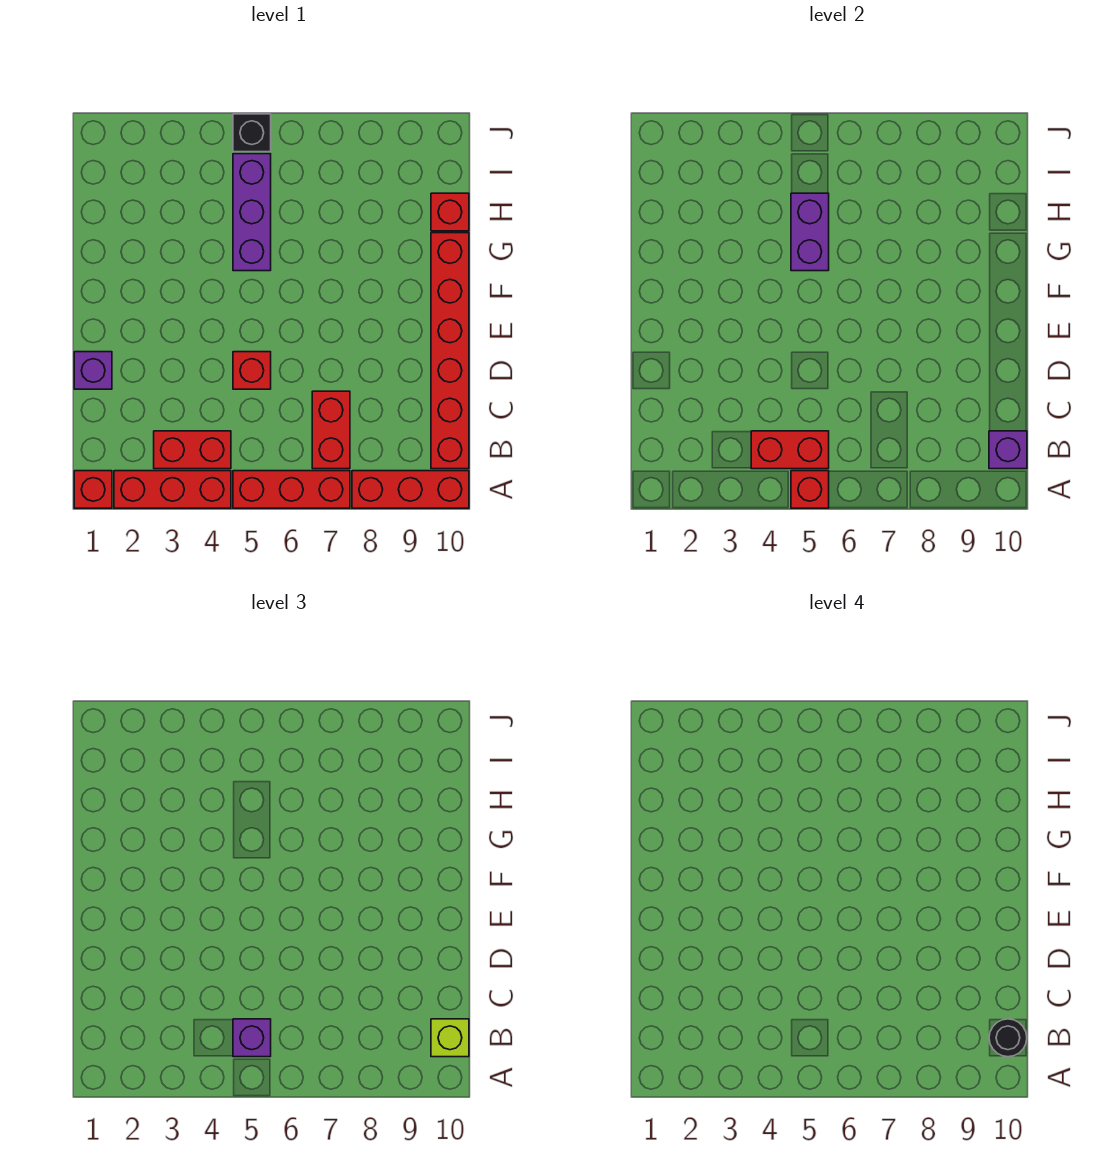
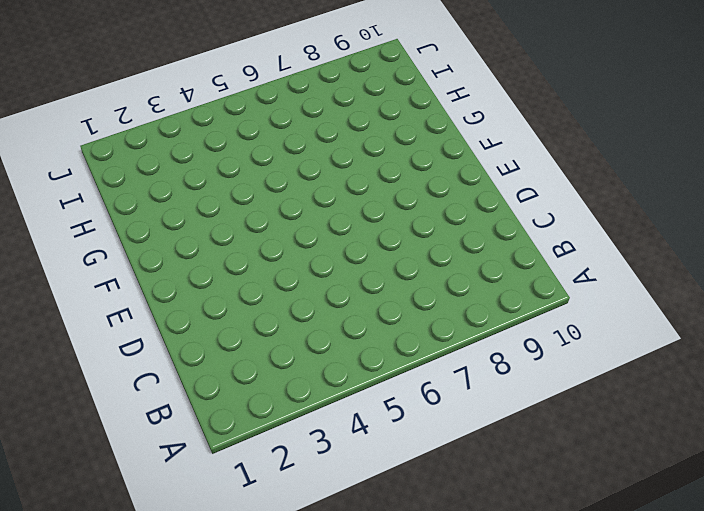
none -> red brick A1 level 1
none -> red brick A2:A4 level 1
none -> red brick A5:A7 level 1

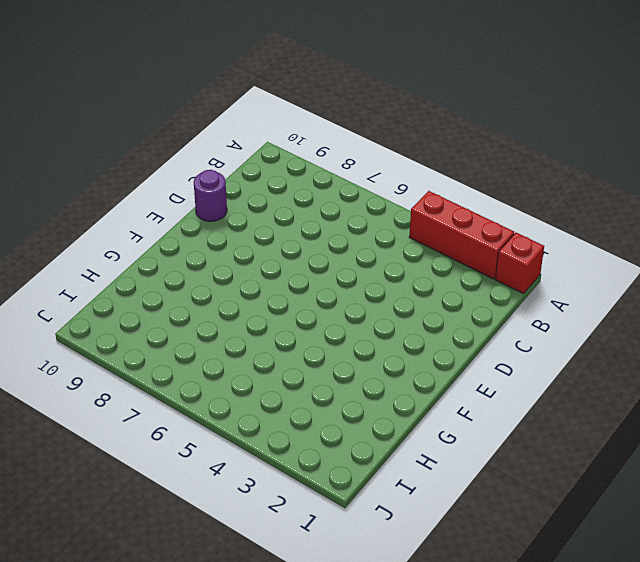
purple round brick D10 level 1 -> red brick B10:G10 level 1
none -> red brick A5:A7 level 1
none -> red brick A8:A10 level 1
none -> red brick B3:B4 level 1

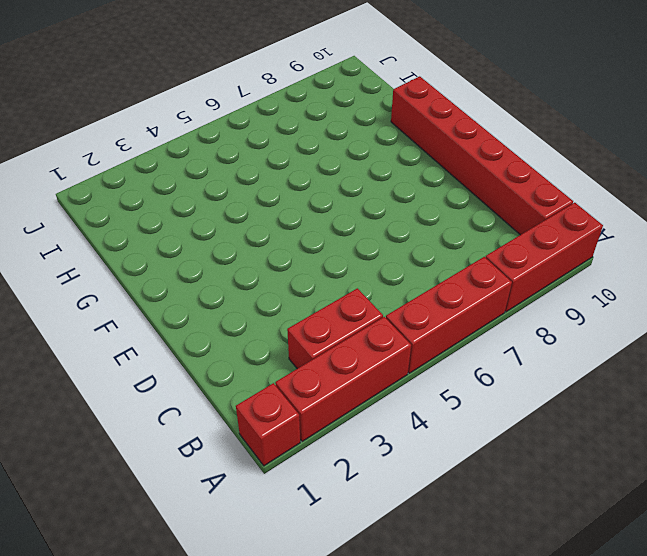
none -> red brick B7:C7 level 1
none -> purple brick D1 level 1
none -> red brick D5 level 1

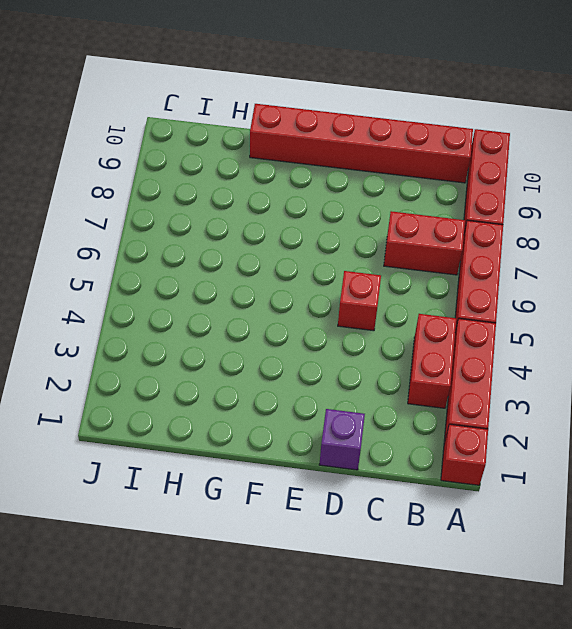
none -> purple brick G5:I5 level 1
none -> red brick H10 level 1
none -> black brick J5 level 1

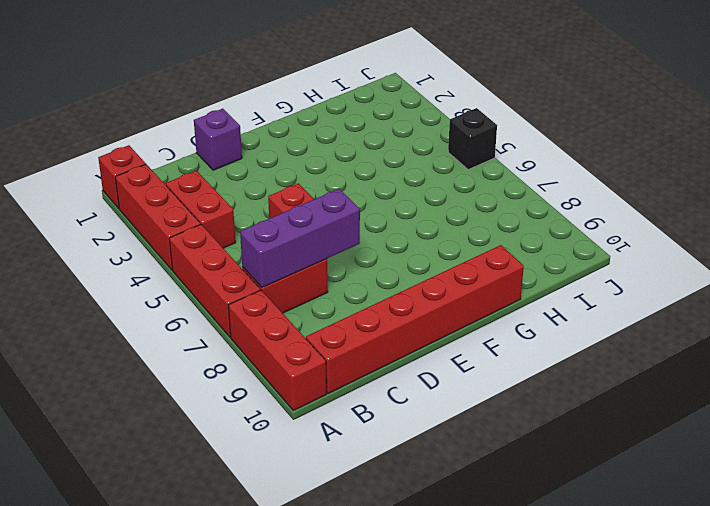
purple brick B7:D7 level 2 -> purple brick G5:I5 level 1
none -> red brick H10 level 1
none -> red brick A5 level 2
none -> red brick B4:B5 level 2

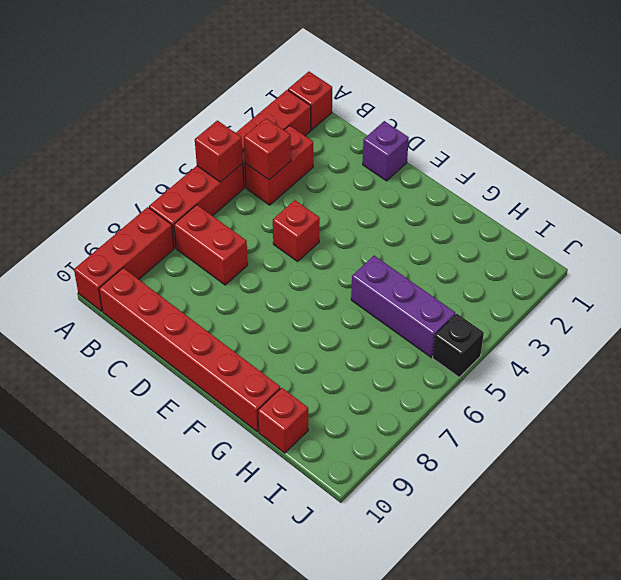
red brick B4 level 2 -> red brick B4:B5 level 2
none -> purple brick B10 level 2
none -> purple brick G5:H5 level 2
none -> purple brick B5 level 3

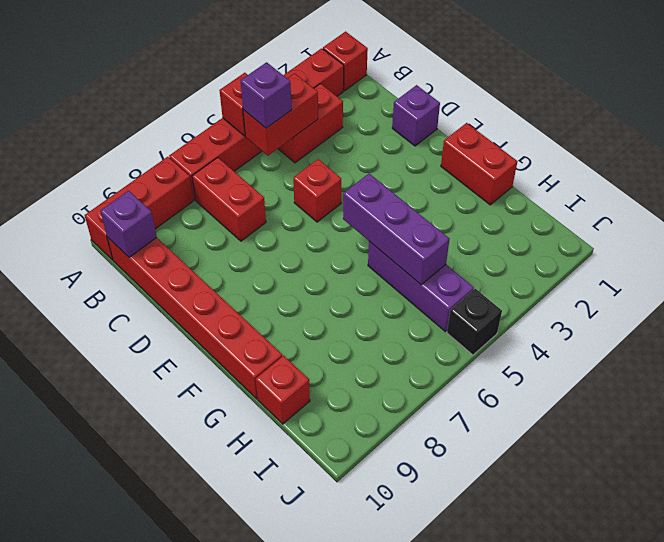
red brick F1:G1 level 1 -> none
purple brick F5:H5 level 2 -> purple brick G5:H5 level 2
none -> lime brick B10 level 3
none -> black round brick B10 level 4

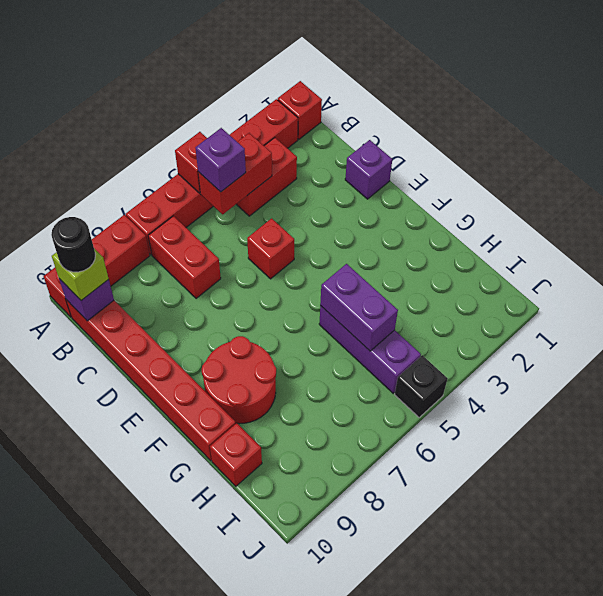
red round brick F8:G9 level 1 -> none

